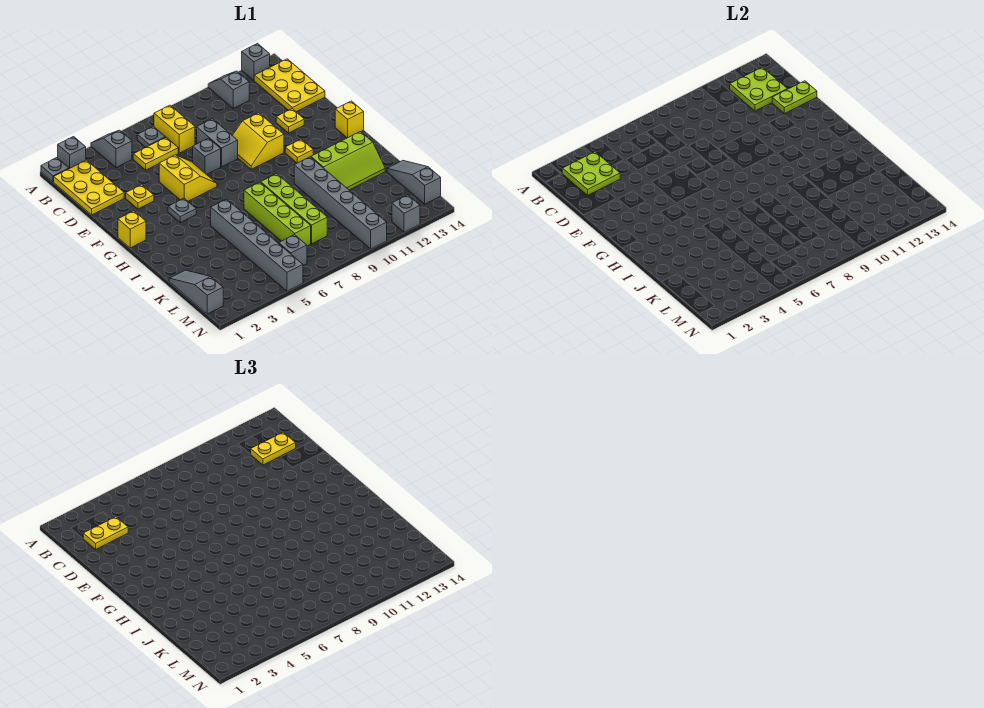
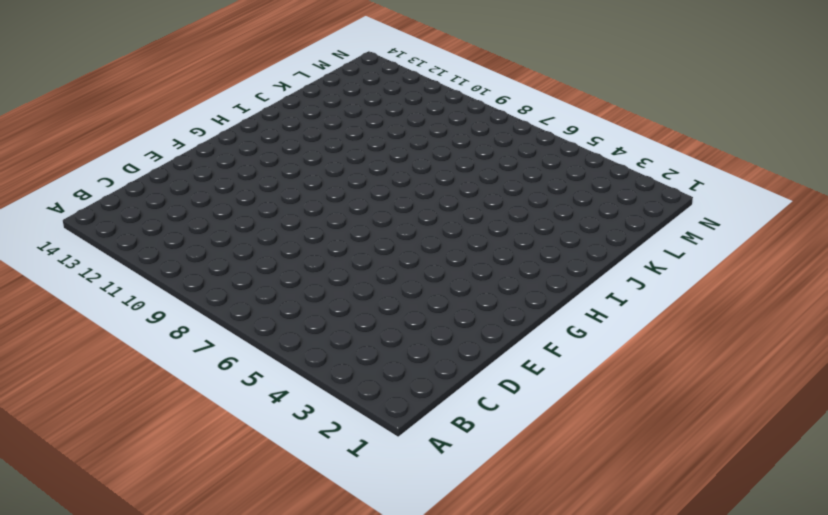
none -> grey plate A1 level 1
none -> grey brick A2 level 1
none -> grey slope A4:B4 level 1 top B
none -> grey slope A11:B11 level 1 top B

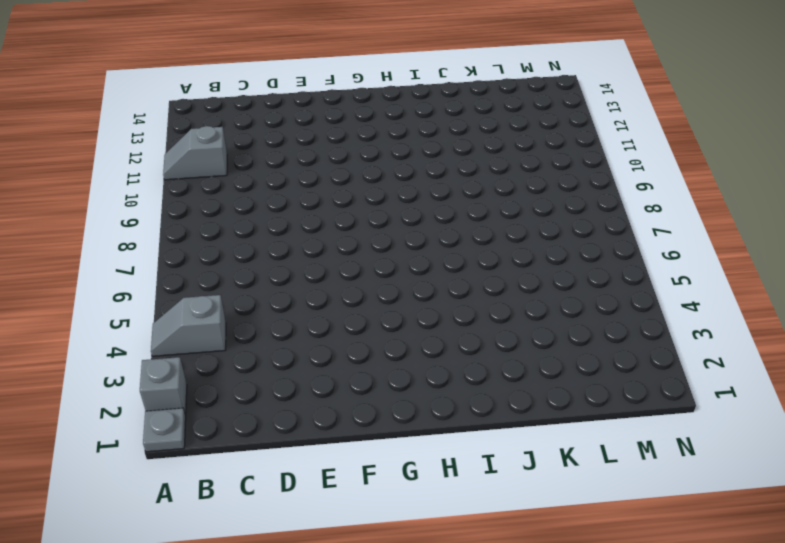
none -> grey brick A13 level 1
none -> yellow plate B1:D2 level 1
none -> grey plate B6 level 1
none -> yellow brick B7:C7 level 1

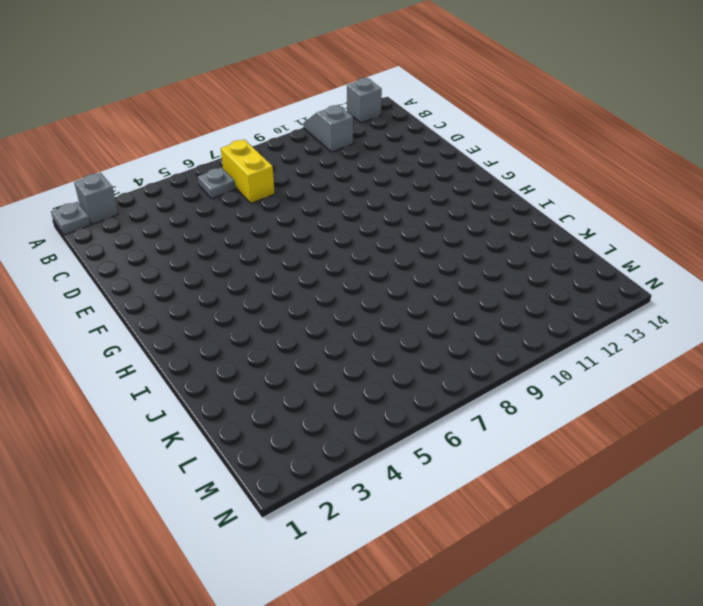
none -> grey slope A4:B4 level 1 top B
none -> yellow plate B1:D2 level 1
none -> yellow plate B13:D14 level 1
none -> yellow plate C5:C6 level 1

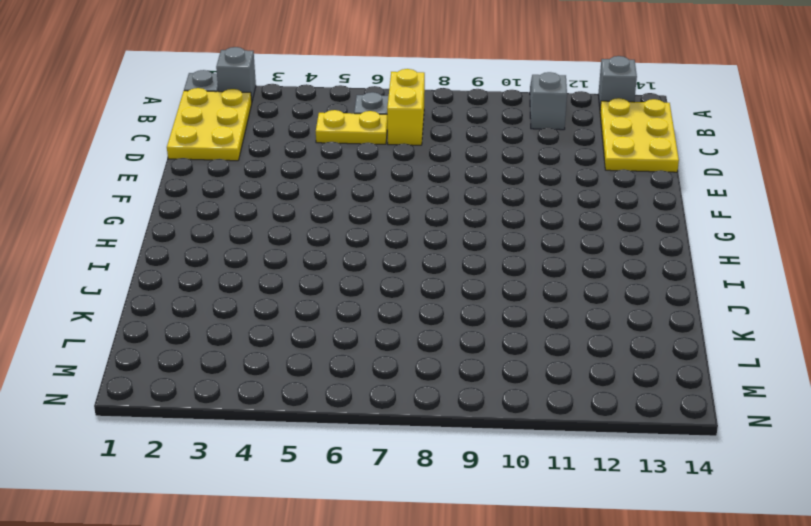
none -> grey slope A4:B4 level 1 top B
none -> grey brick D8:E8 level 1
none -> yellow plate E3 level 1
none -> yellow slope E5:F6 level 1 top 5

